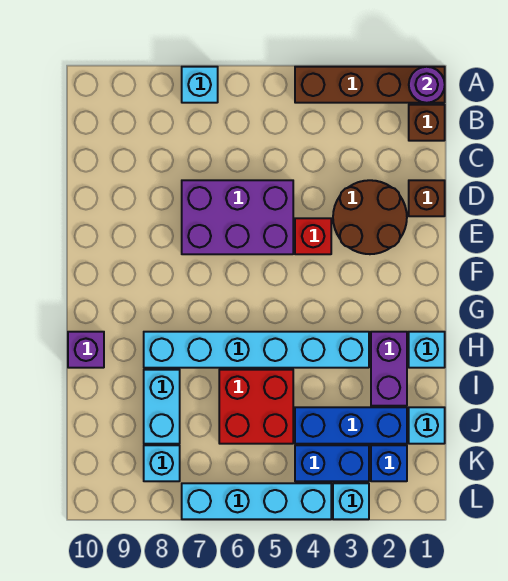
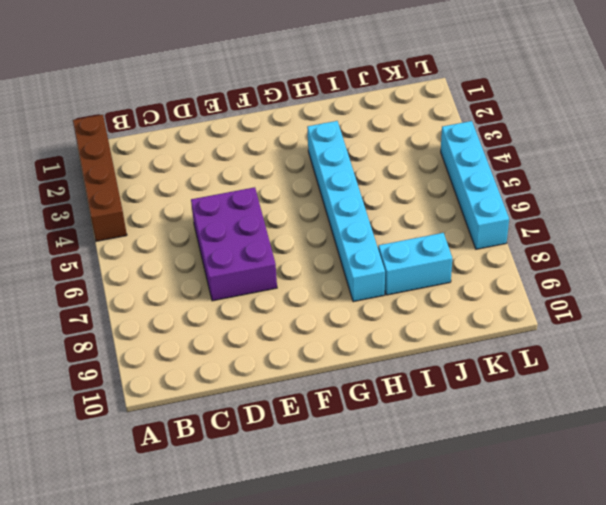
none -> cyan brick A7 level 1
none -> brown brick B1 level 1
none -> brown brick D1 level 1

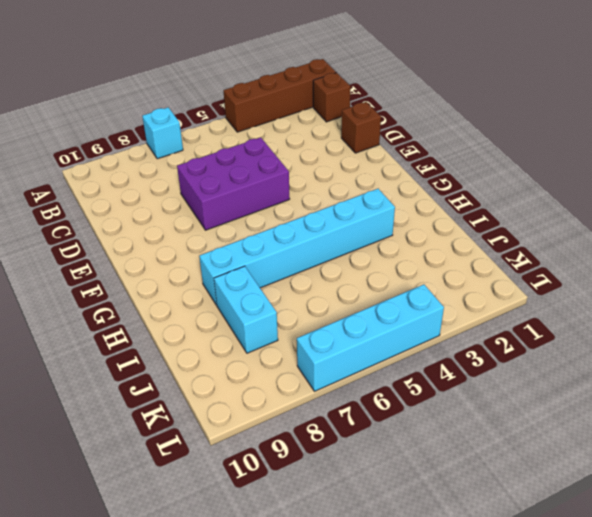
none -> brown round brick D2:E3 level 1
none -> red brick E4 level 1
none -> cyan brick H1 level 1

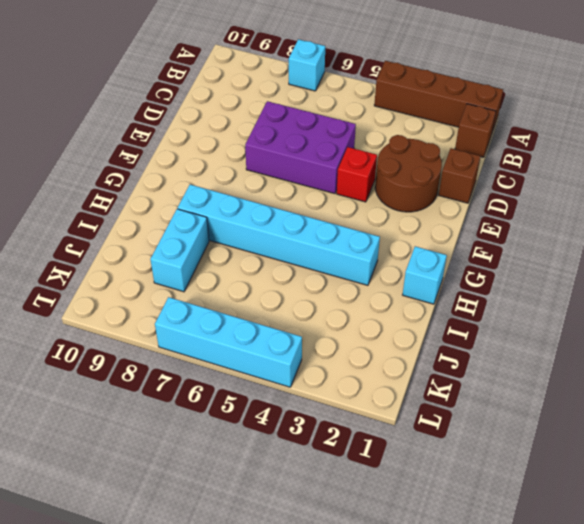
none -> purple brick H2:I2 level 1
none -> purple brick H10 level 1
none -> red brick I5:J6 level 1

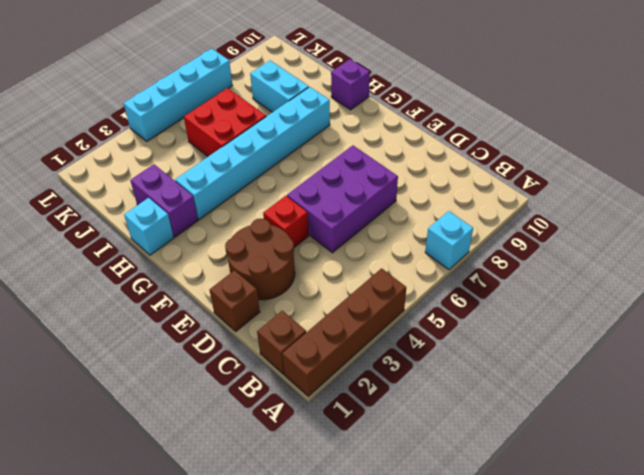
none -> cyan brick J1 level 1
none -> blue brick J2:J4 level 1
none -> blue brick K2 level 1

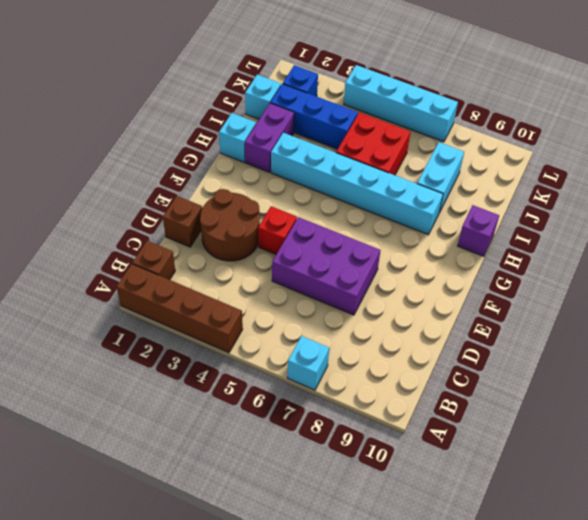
none -> blue brick K3:K4 level 1
none -> cyan brick K8 level 1
none -> cyan brick L3 level 1

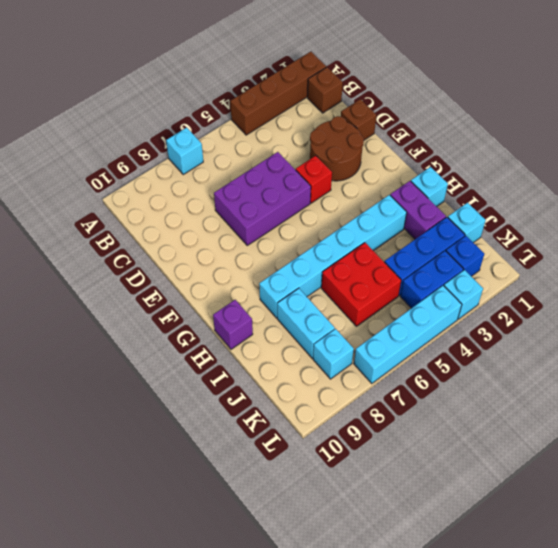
none -> purple round brick A1 level 2

